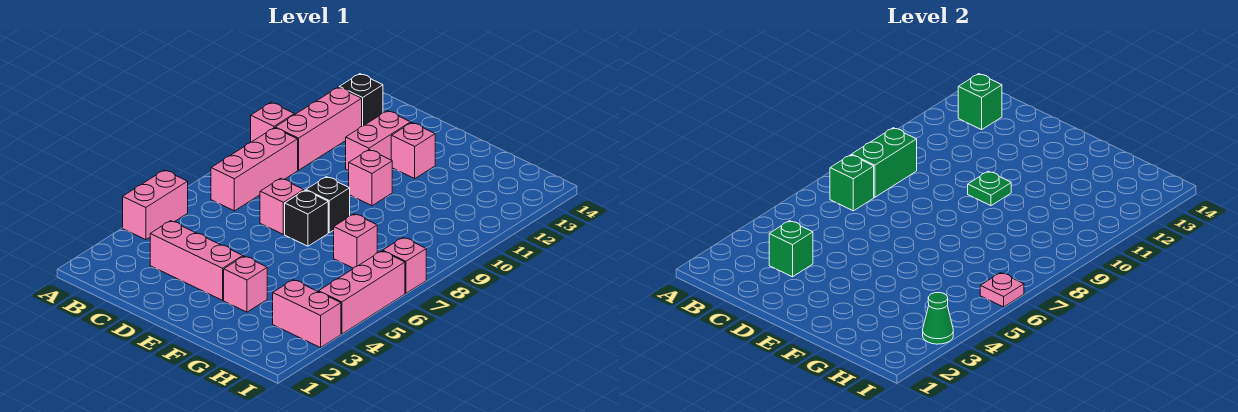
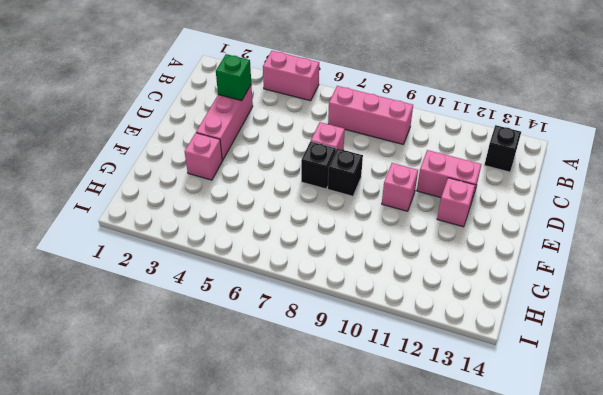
none -> pink brick A10 level 1
none -> pink brick B10:B12 level 1
none -> pink brick G7 level 1

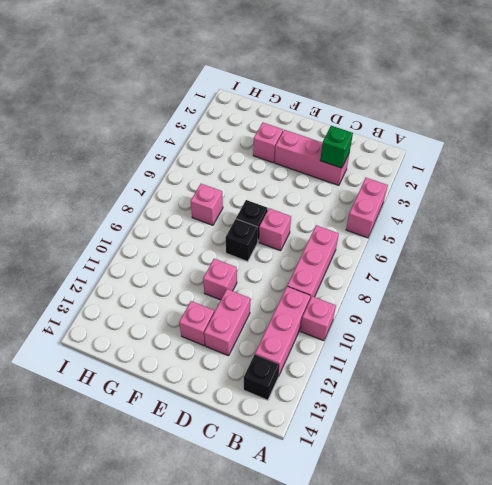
none -> pink brick H3:I3 level 1
none -> pink brick I4:I6 level 1
none -> pink brick I7 level 1

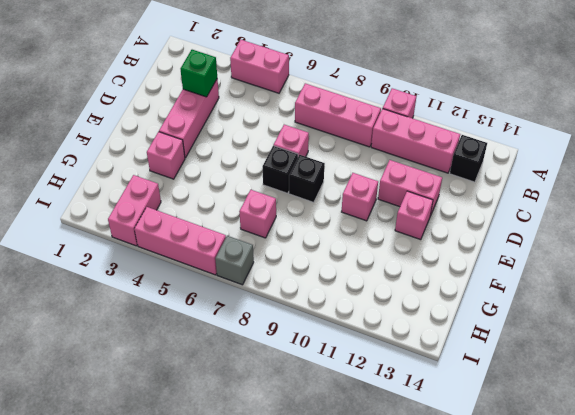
grey brick I7 level 1 -> pink brick I7 level 1
none -> green brick B7 level 2
none -> green brick B8:B9 level 2
none -> green brick B13 level 2

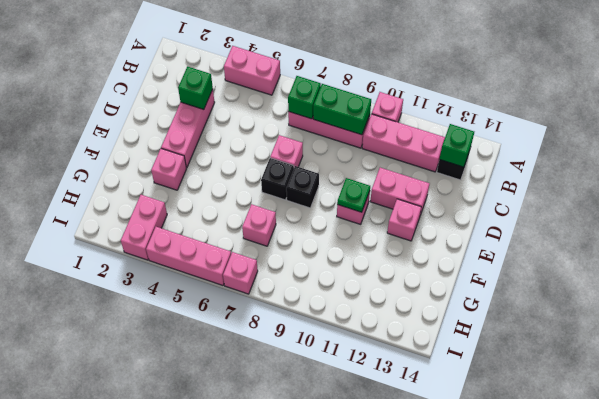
none -> green cone I3 level 2
none -> pink plate I6 level 2

